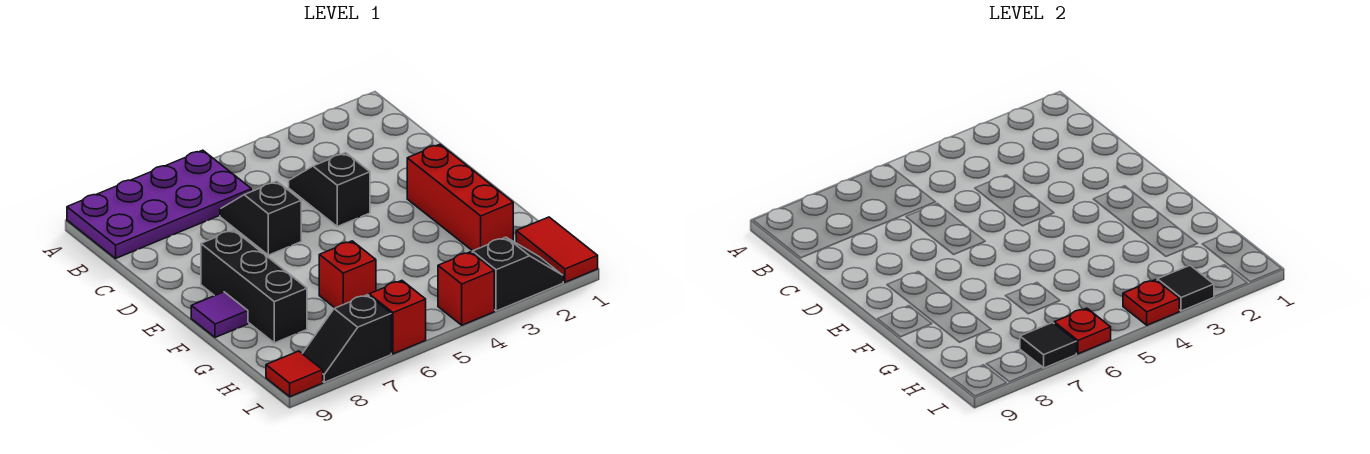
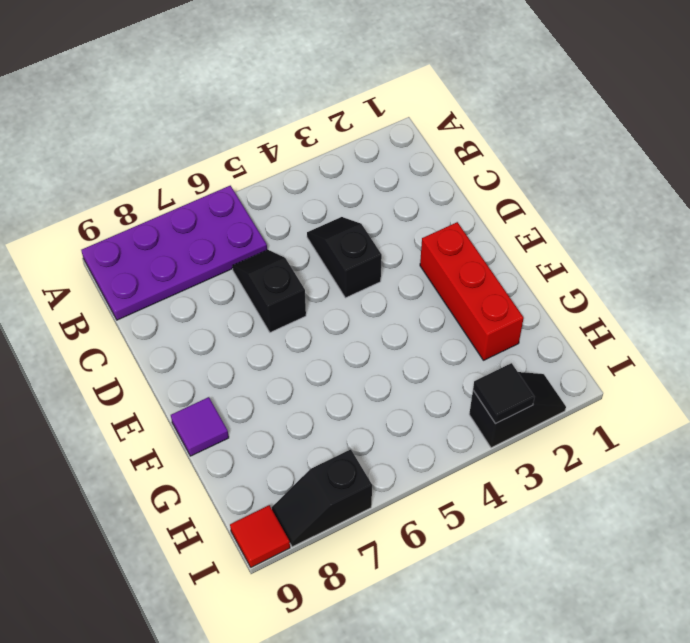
none -> black brick E8:G8 level 1
none -> red brick G6 level 1
none -> red tile H1:I1 level 1

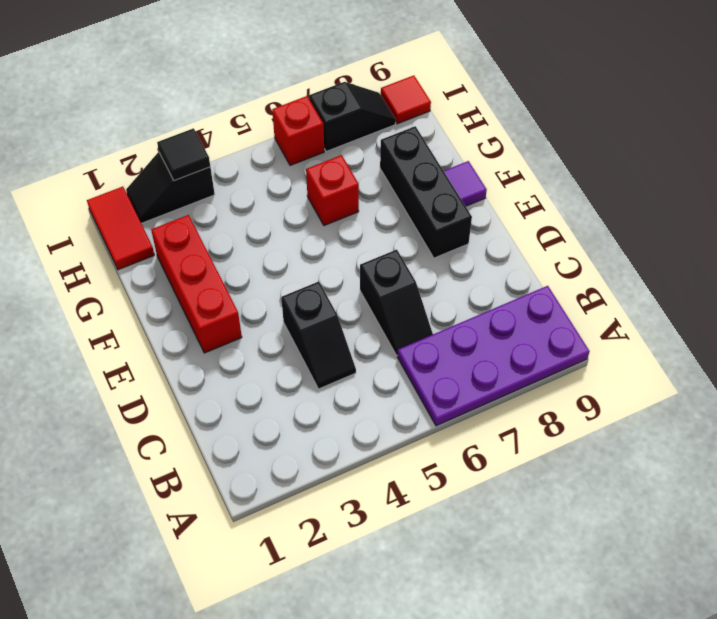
none -> red brick I4 level 1
none -> red plate I4 level 2
none -> red plate I6 level 2

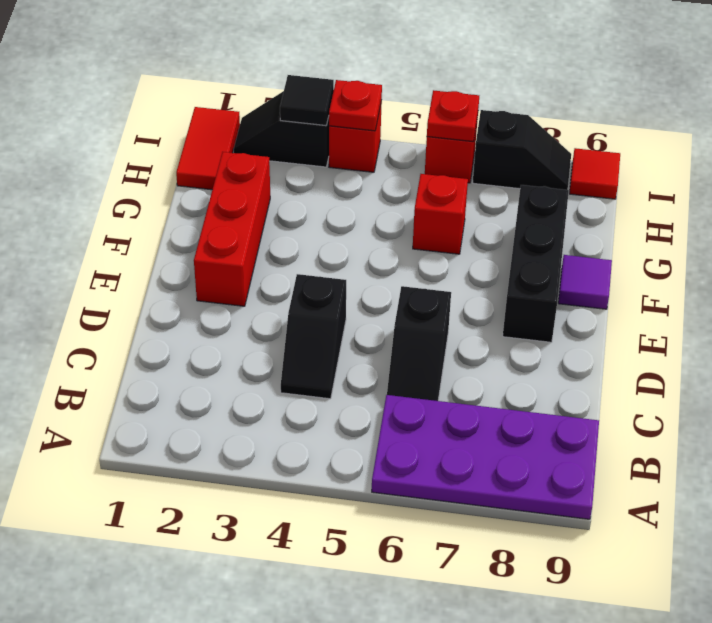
none -> black tile I7 level 2

